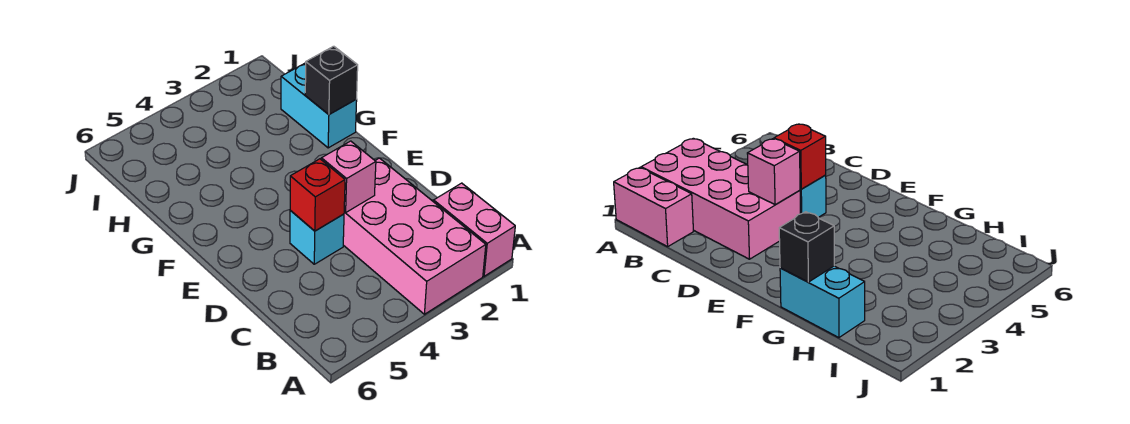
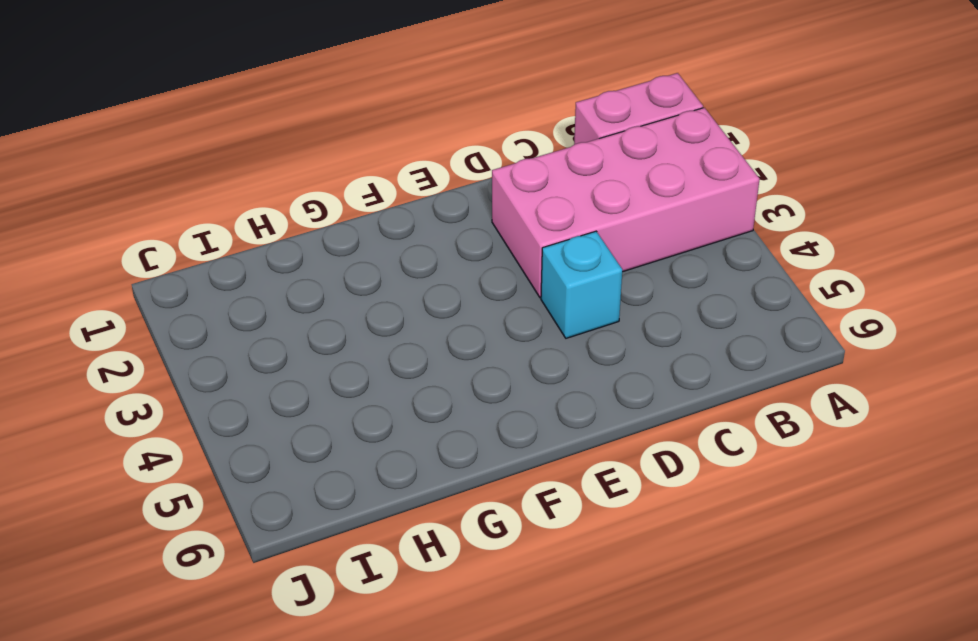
none -> cyan brick G1:H1 level 1
none -> pink brick D3 level 2

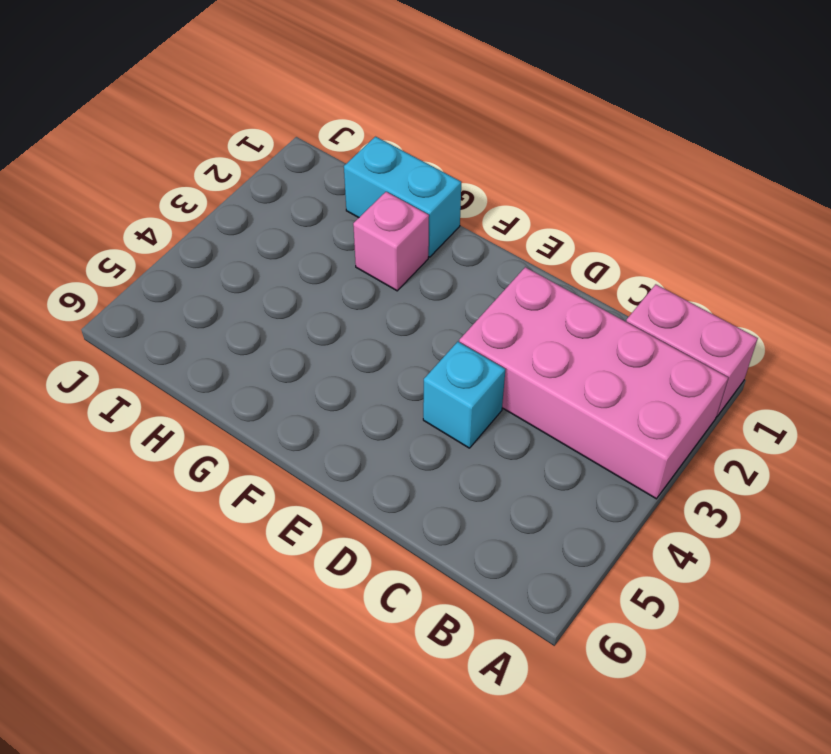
pink brick G2 level 1 -> pink brick D3 level 2
none -> red brick D4 level 2
none -> black brick G1 level 2

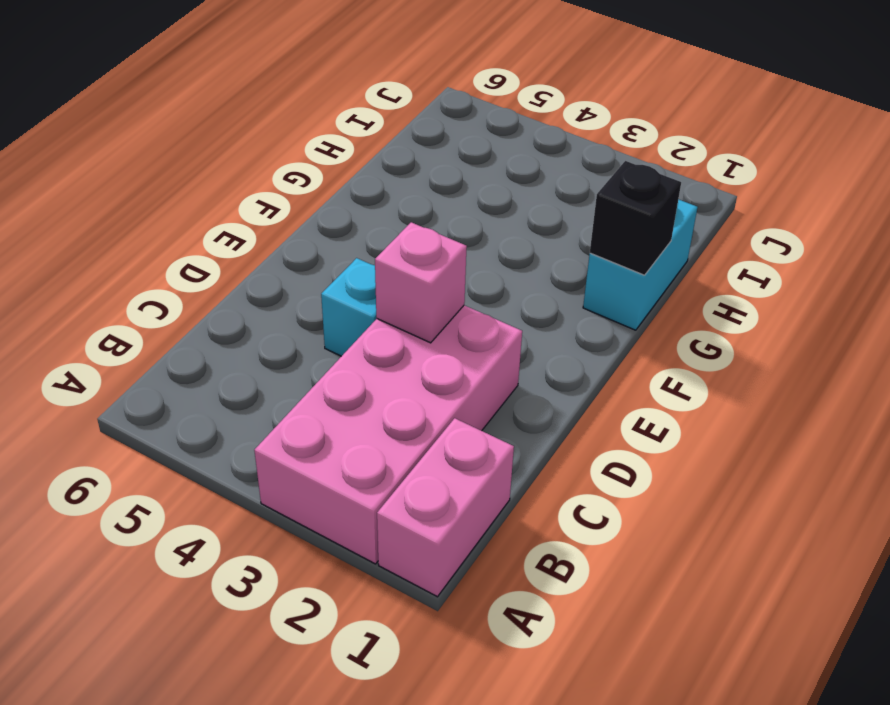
none -> red brick D4 level 2

